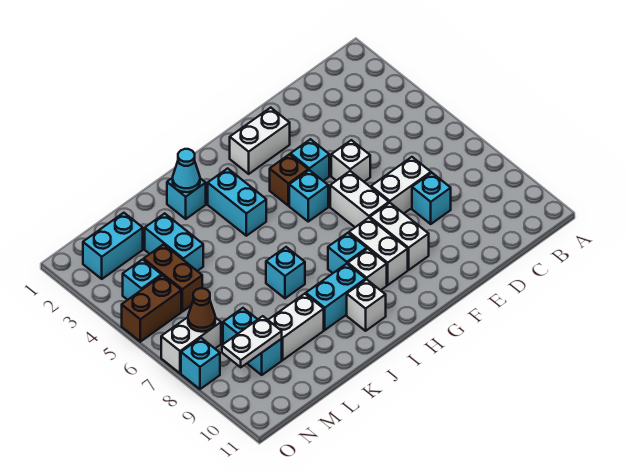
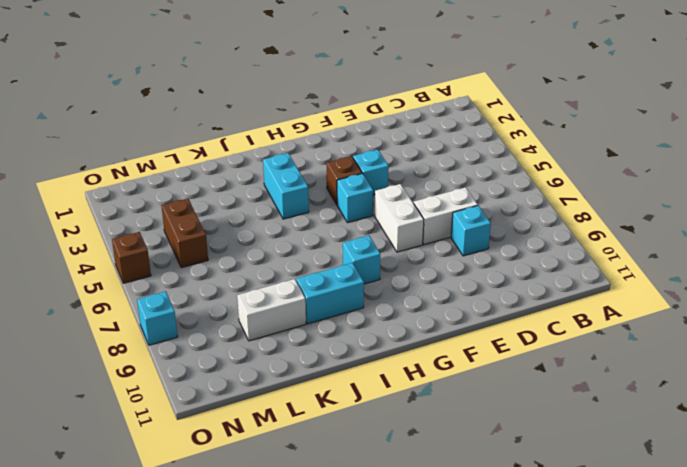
brown brick O5 level 1 -> brown brick N5:O5 level 1
none -> white brick E5 level 1
none -> white brick F2:G2 level 1
none -> white brick F8:F9 level 1

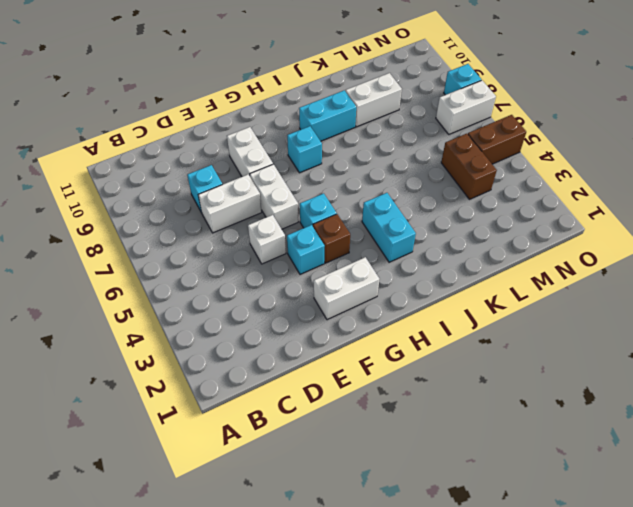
none -> white brick G8:G9 level 1
none -> white brick H9 level 1
none -> white brick I10 level 1

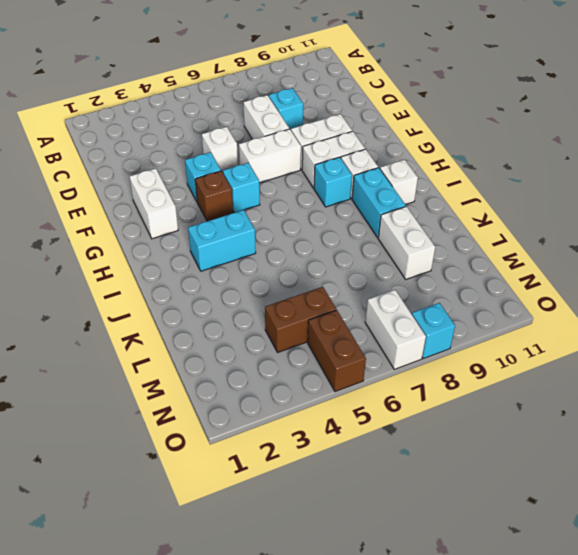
none -> cyan brick J2 level 1
none -> cyan brick J7 level 1
none -> cyan brick L3:L4 level 1

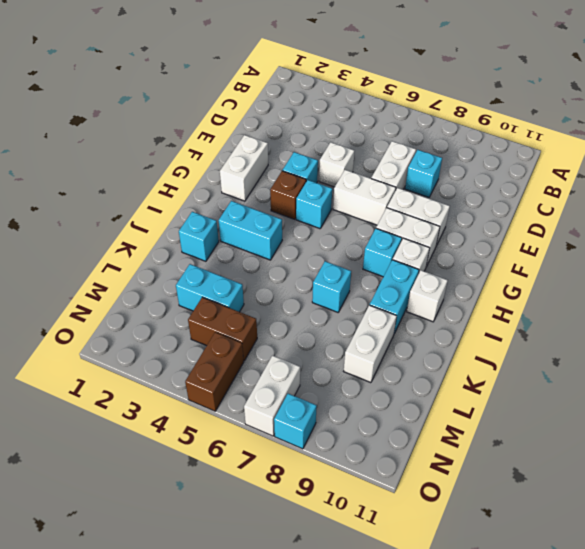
none -> cyan brick M2:N2 level 1
none -> cyan brick M8:M9 level 1
none -> cyan brick N4 level 1

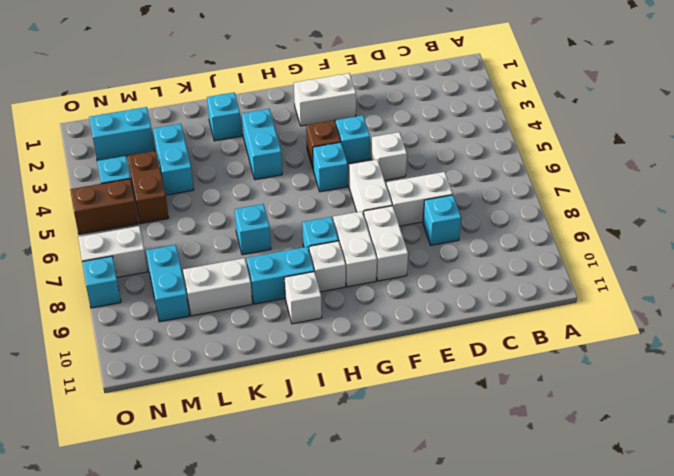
none -> cyan cone J2 level 2
none -> white plate M9:N9 level 2
none -> brown cone N7 level 2

